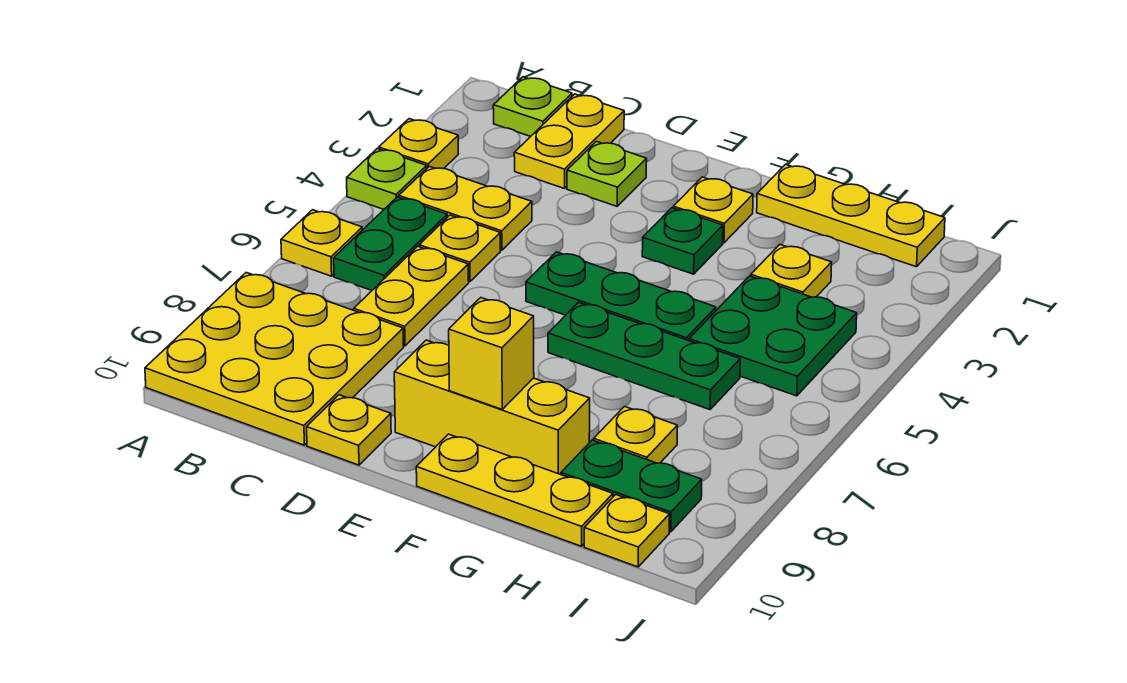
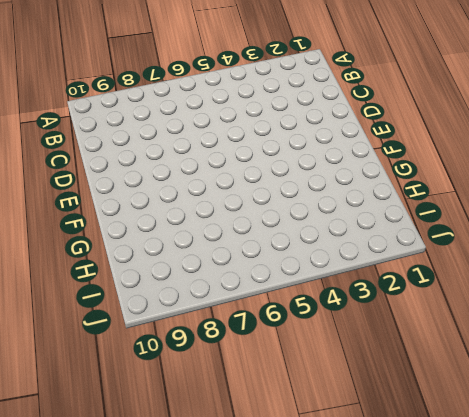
none -> yellow plate A3 level 1
none -> lime plate A4 level 1
none -> yellow plate A6 level 1

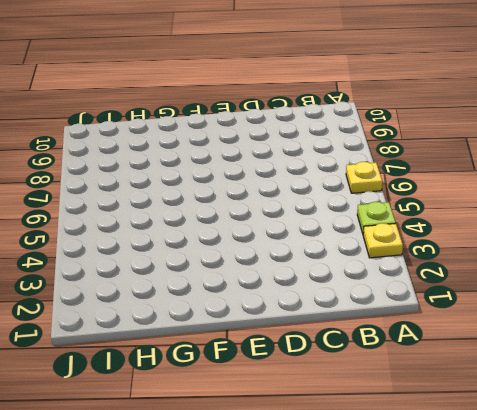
none -> yellow plate A8:C10 level 1
none -> lime plate B1 level 1
none -> yellow plate B4:C4 level 1

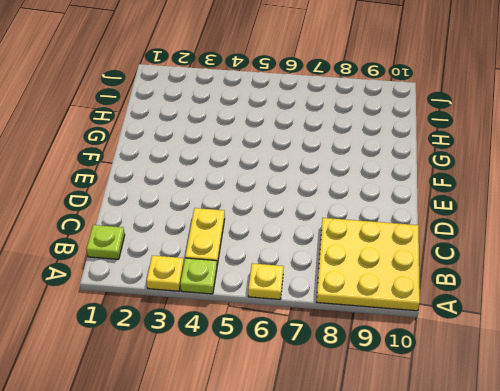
none -> green plate B5:B6 level 1
none -> yellow plate C1:C2 level 1
none -> yellow plate C5 level 1

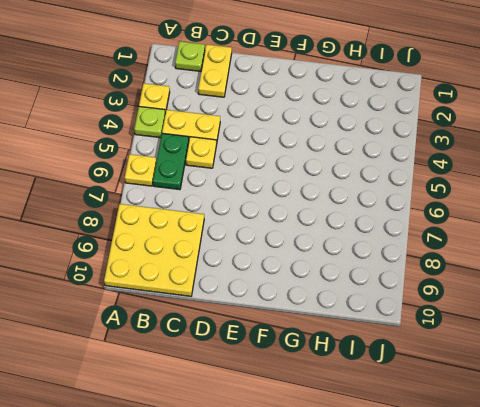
none -> yellow plate C6:C7 level 1
none -> lime plate D2 level 1
none -> yellow plate D10 level 1

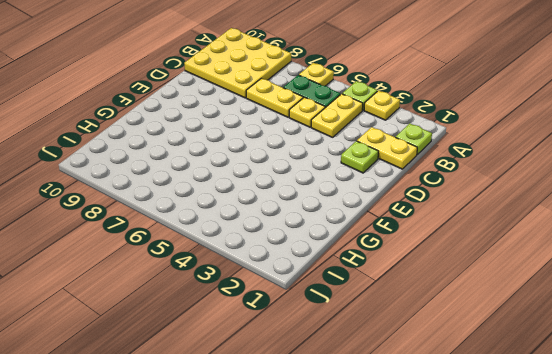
none -> yellow plate D10 level 1
none -> green plate E5:G5 level 1
none -> yellow brick E9:G9 level 1

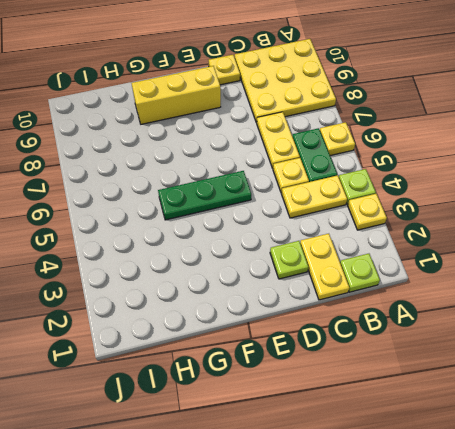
none -> yellow plate F2 level 1
none -> green plate F3 level 1
none -> green plate F6:H6 level 1

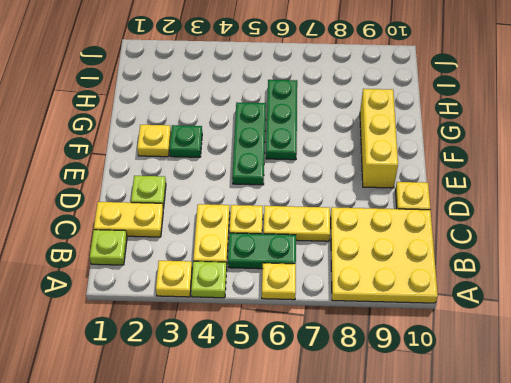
none -> yellow plate F10:H10 level 1
none -> yellow plate G1:I1 level 1
none -> yellow plate H3 level 1

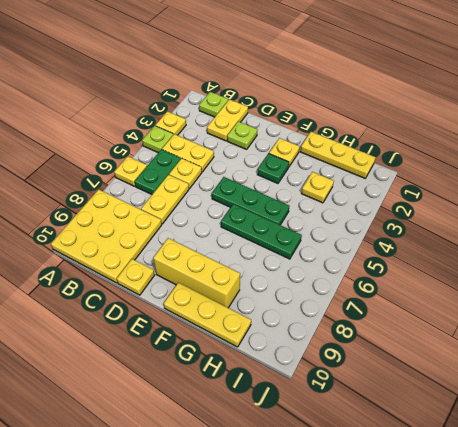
none -> green plate H4:I5 level 1
none -> yellow plate H8 level 1
none -> green plate H9:I9 level 1

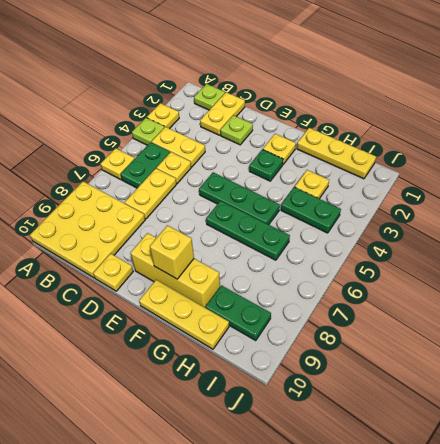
green plate H4:I4 level 1 -> green plate H4:I5 level 1
none -> yellow plate H8 level 1
none -> yellow plate I10 level 1

